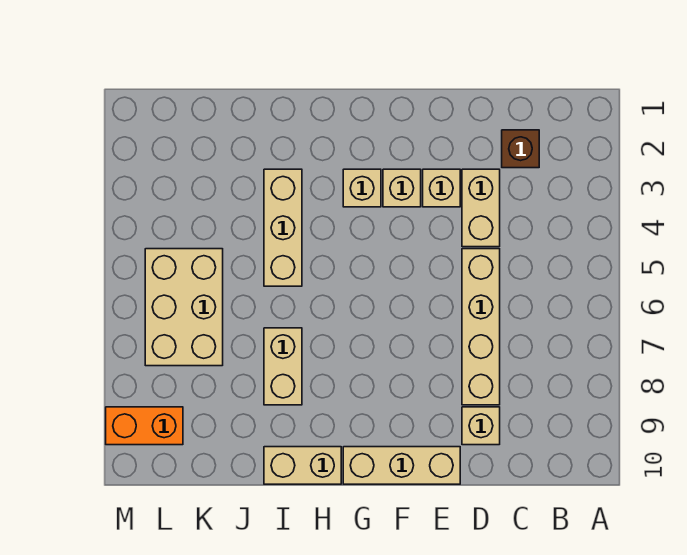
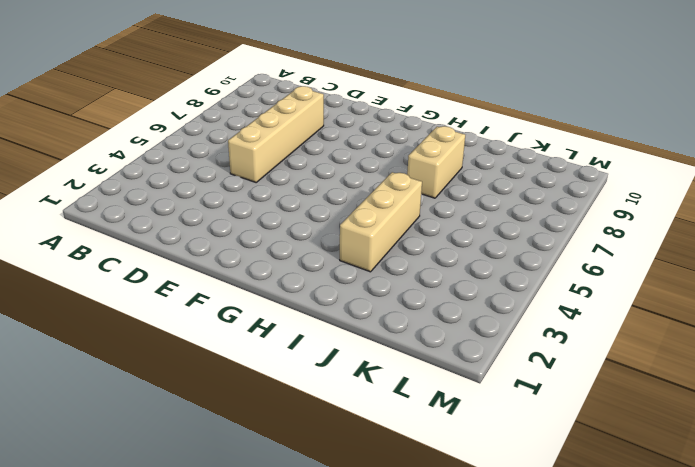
none -> brown brick C2 level 1
none -> tan brick D3:D4 level 1
none -> tan brick D9 level 1

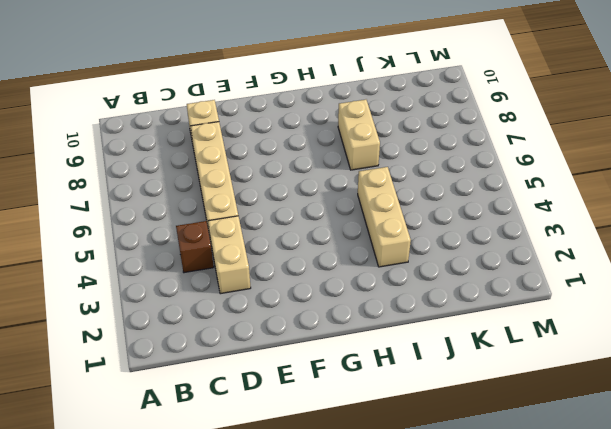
brown brick C4 level 1 -> brown brick C2 level 1
none -> tan brick E3 level 1
none -> tan brick E10:G10 level 1
none -> tan brick F3 level 1

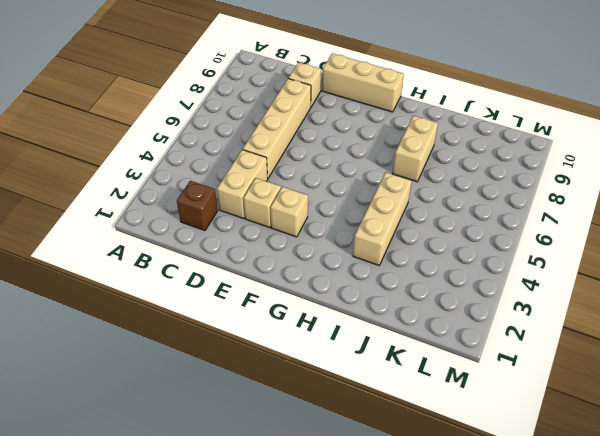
none -> tan brick G3 level 1
none -> tan brick H10:I10 level 1
none -> tan brick K5:L7 level 1

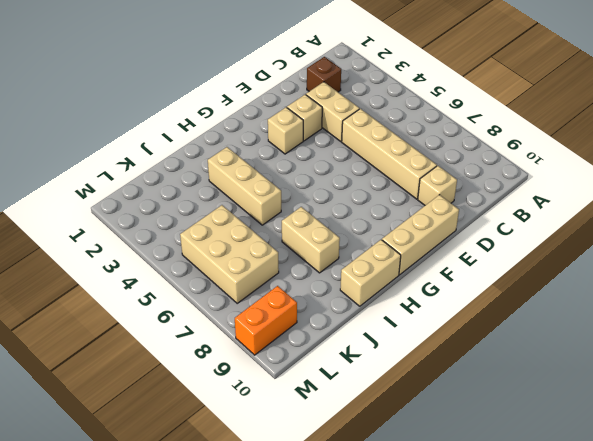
none -> tan brick G3 level 1

